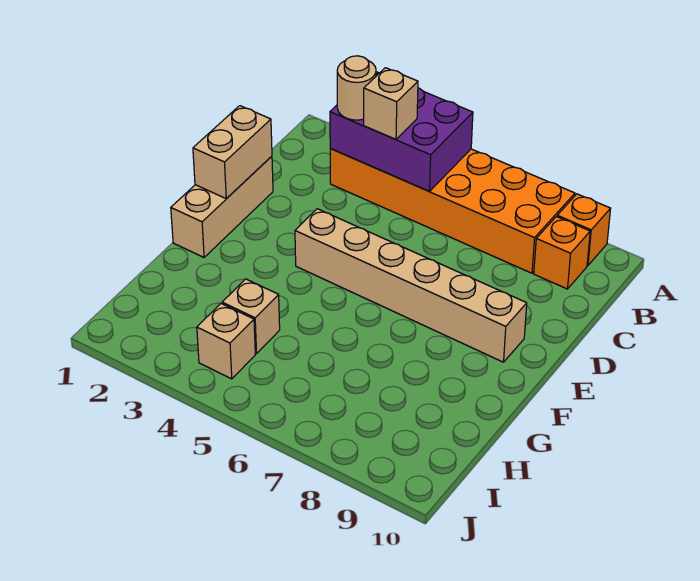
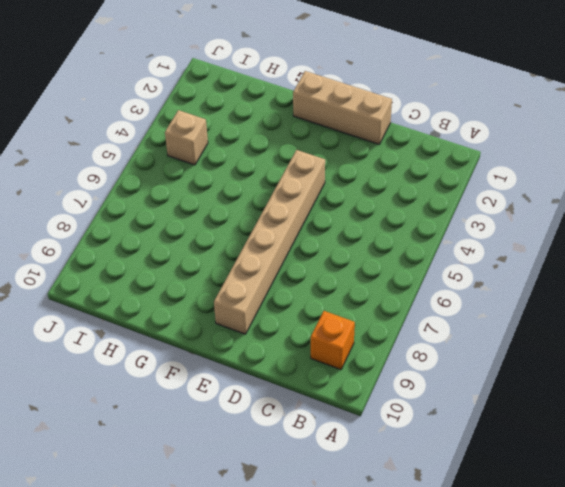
none -> orange brick A3:B8 level 1
none -> orange brick A9 level 1

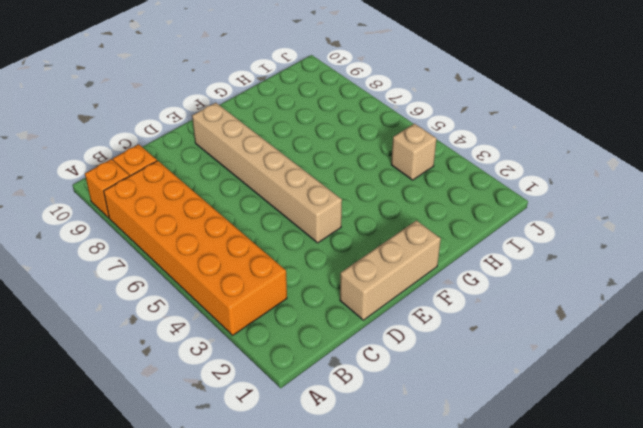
none -> tan brick H4 level 1
none -> purple brick A3:B5 level 2

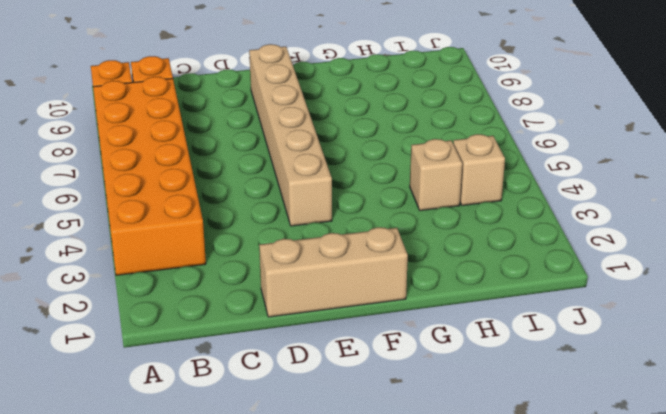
none -> purple brick A3:B5 level 2
none -> tan brick D1:E1 level 2

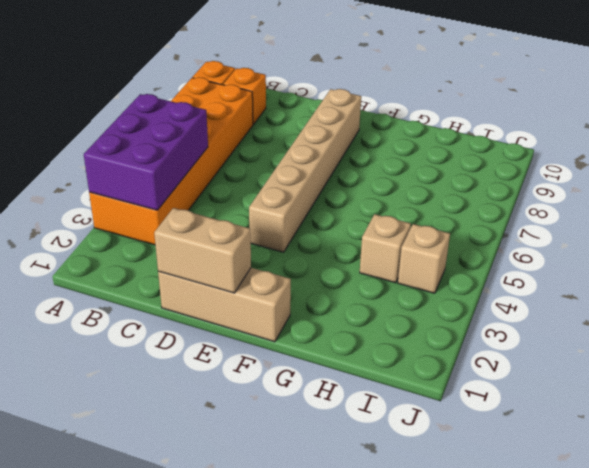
none -> tan round brick B3 level 3
none -> tan brick B4 level 3

